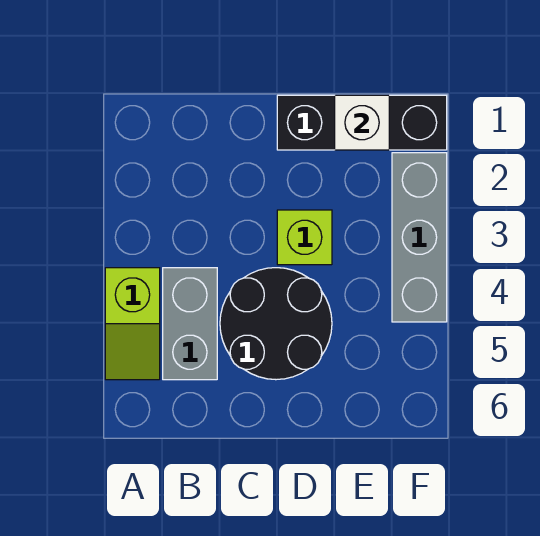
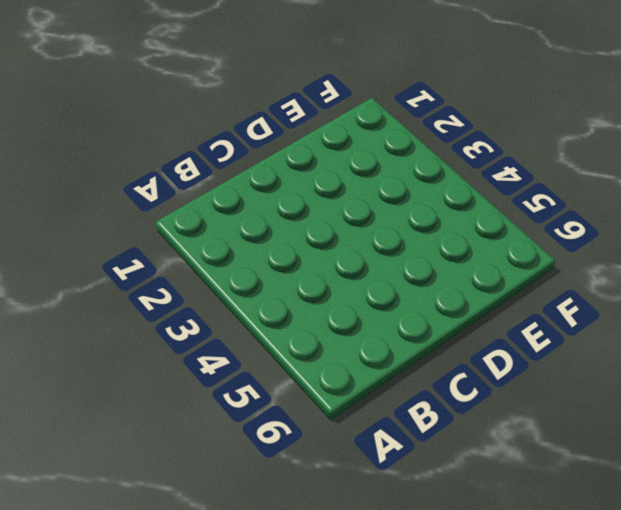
none -> lime slope A4:A5 level 1 top 4
none -> grey brick B4:B5 level 1

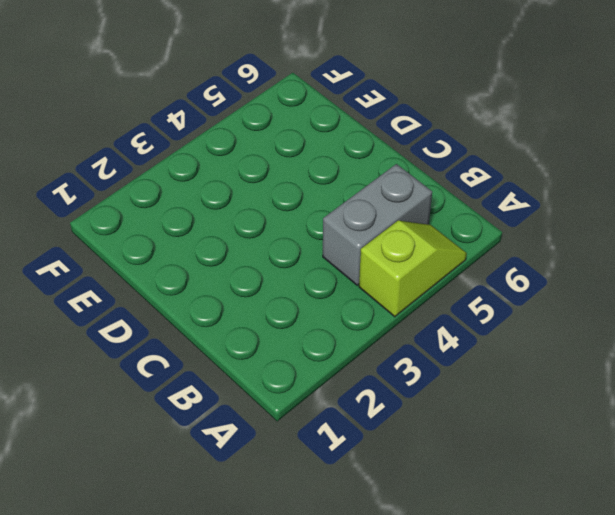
none -> black round brick C4:D5 level 1
none -> black brick D1:F1 level 1

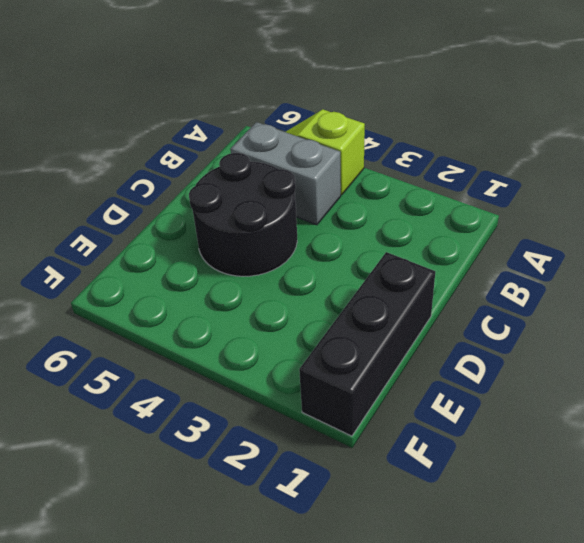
none -> lime brick D3 level 1
none -> grey brick F2:F4 level 1

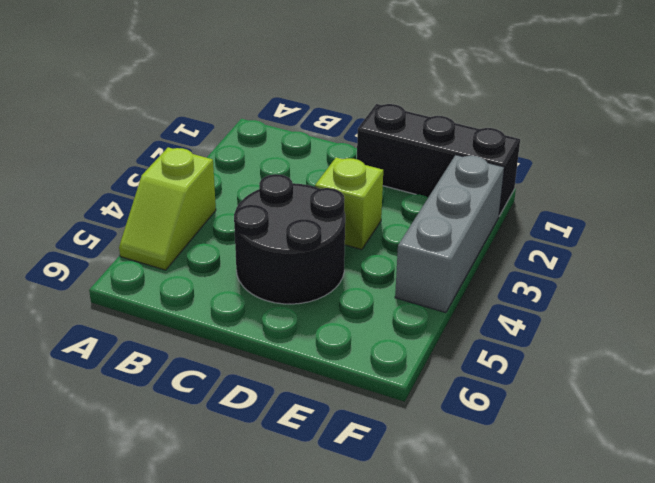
none -> grey brick B4:B5 level 1
none -> white brick E1 level 2

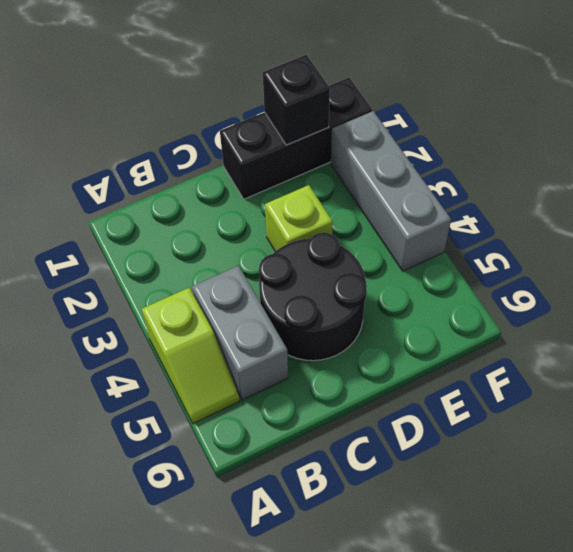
black brick E1 level 2 -> white brick E1 level 2

